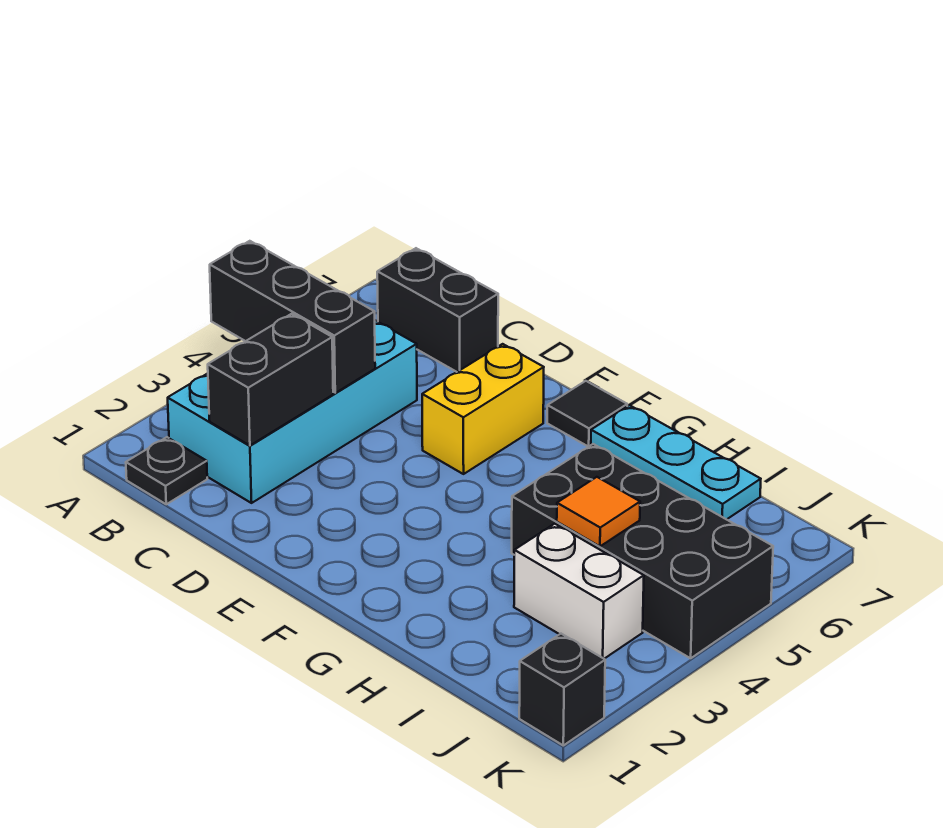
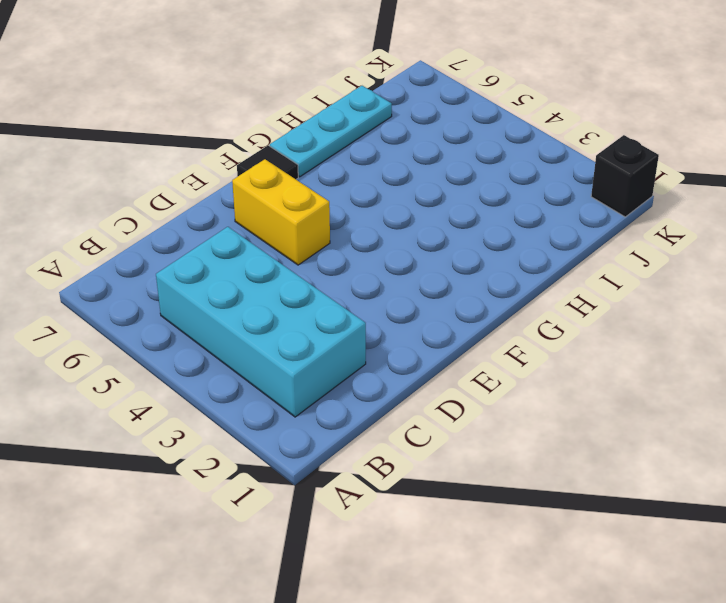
none -> black plate B1 level 1
none -> black brick B7:C7 level 1
none -> black brick H4:K5 level 1

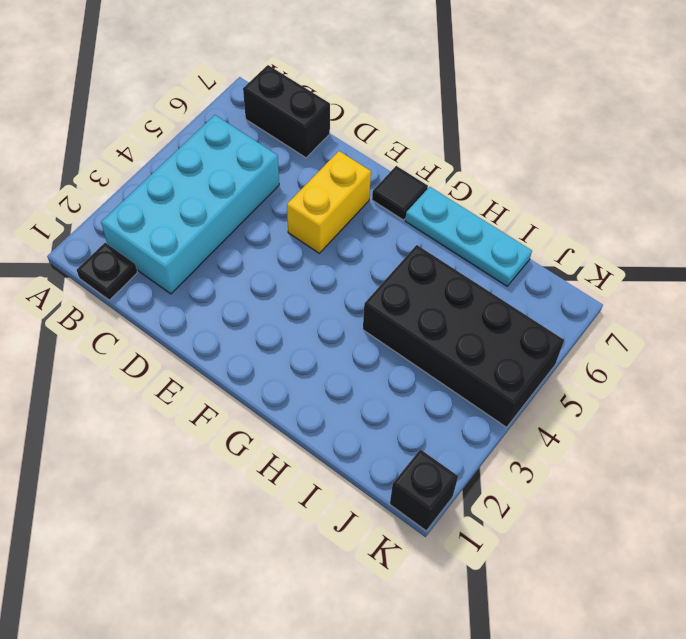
none -> white brick I3:J3 level 1
none -> black brick A4:C4 level 2
none -> black brick C2:C3 level 2

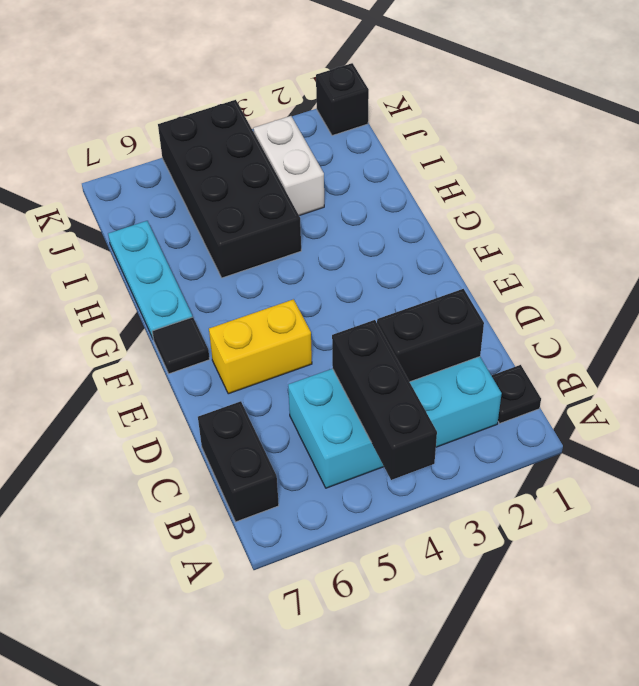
none -> orange tile I4 level 2

